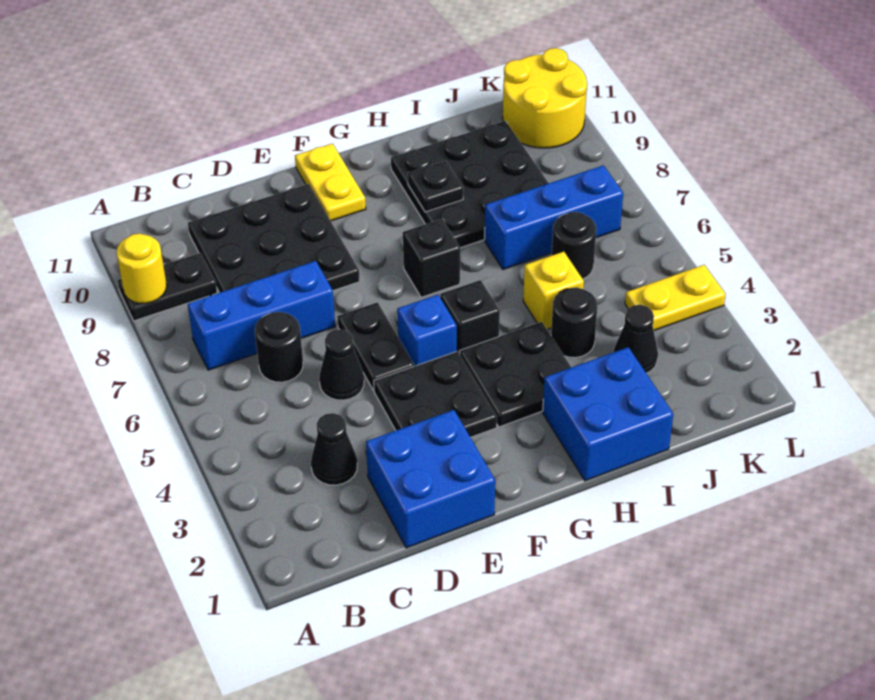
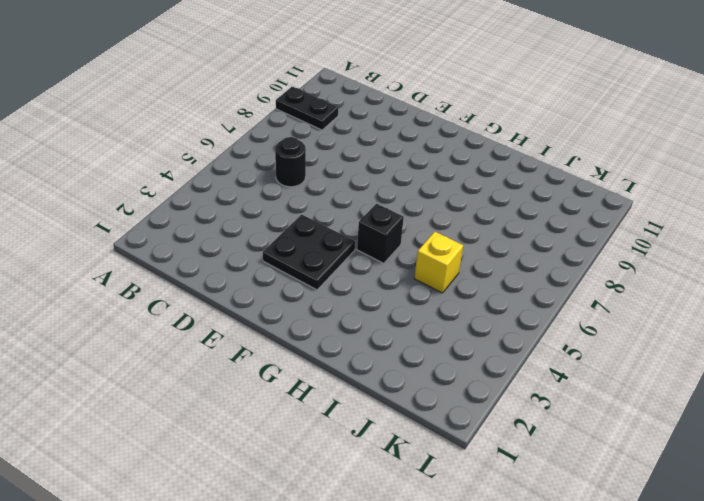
none -> blue brick B7:D7 level 1
none -> black cone C3 level 1
none -> black plate C8:E10 level 1

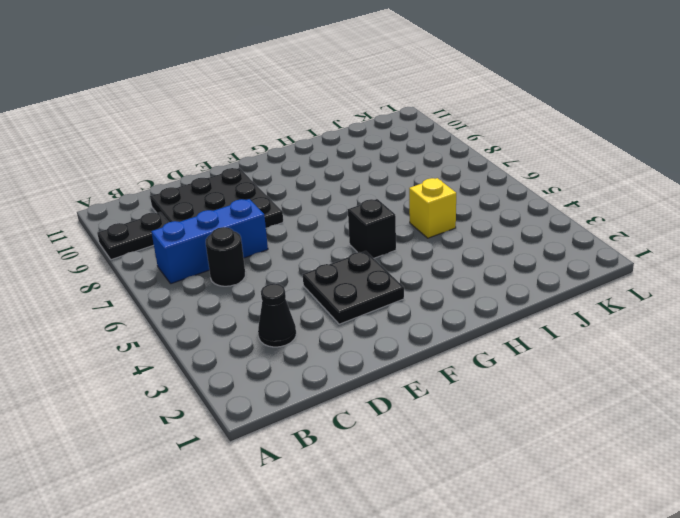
none -> blue brick D1:E2 level 1
none -> black cone D5 level 1
none -> black plate E5:E6 level 1

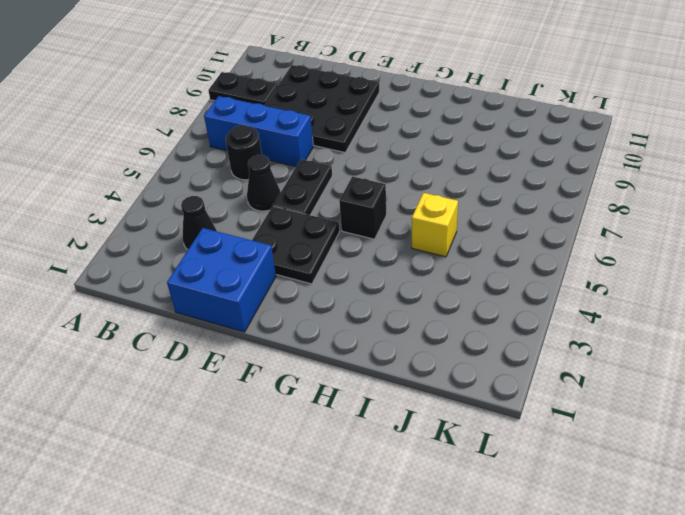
none -> blue brick F5 level 1
none -> yellow plate F10:F11 level 1
none -> black plate G3:H4 level 1

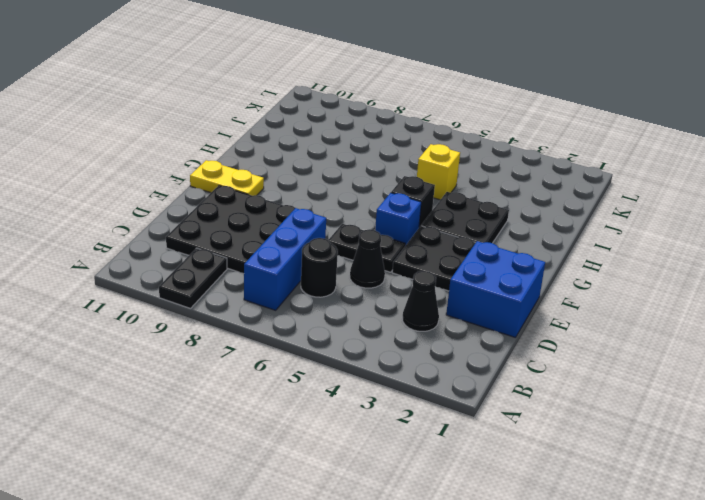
none -> black brick G7 level 1
none -> blue brick H1:I2 level 1
none -> black plate H8:J10 level 1

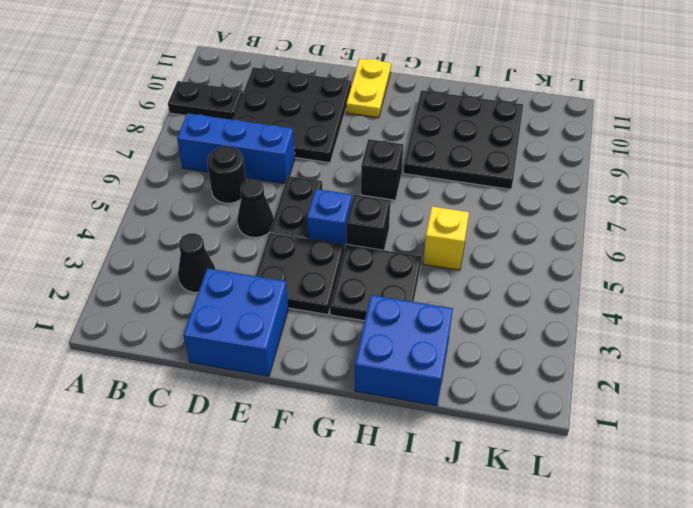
none -> black round brick I4 level 1
none -> blue brick I7:K7 level 1
none -> black cone J3 level 1

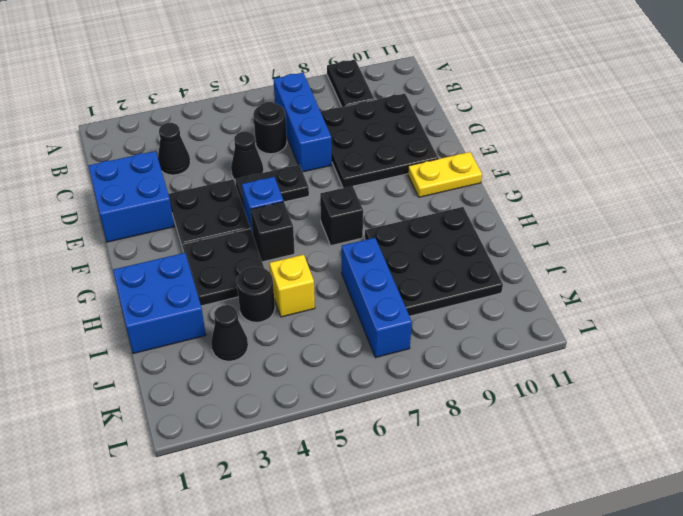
none -> black round brick J6 level 1
none -> yellow plate K4:L4 level 1
none -> yellow round brick K10:L11 level 1

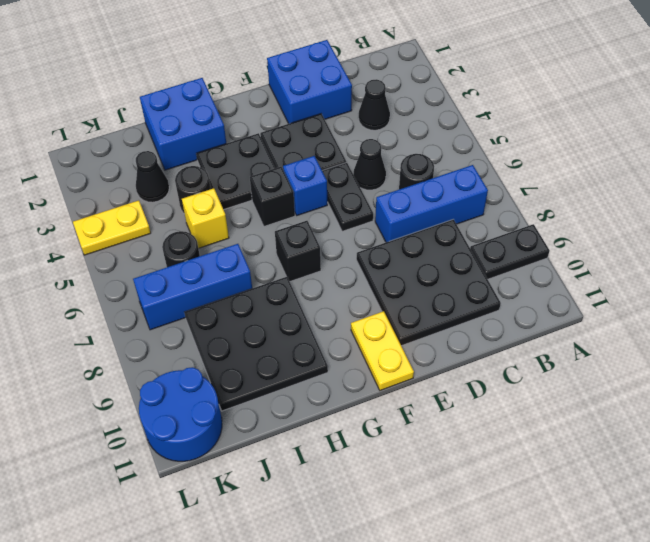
blue round brick K10:L11 level 1 -> yellow round brick K10:L11 level 1
none -> yellow round brick A9 level 2
none -> black plate H9 level 2

